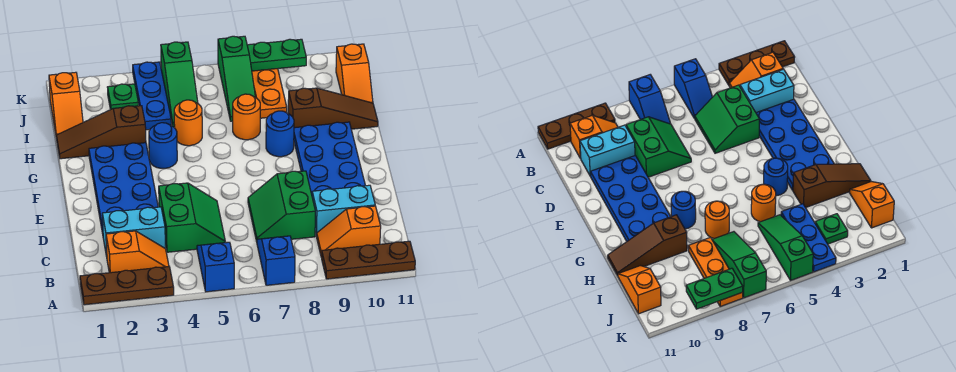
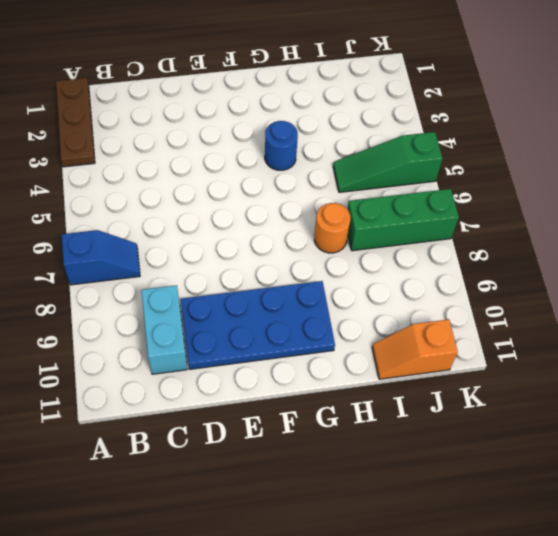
green brick I7:K7 level 1 -> green slope I7:K7 level 1 top K
none -> blue slope A5:B5 level 1 top A
none -> brown plate A9:A11 level 1
none -> orange slope B2:B3 level 1 top 2

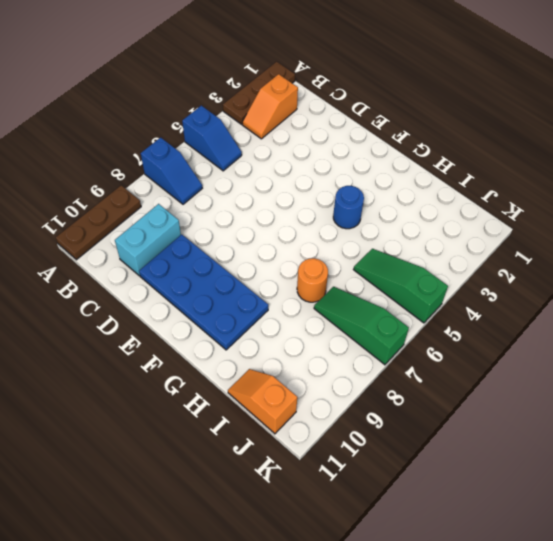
none -> orange slope B9:B10 level 1 top 10
none -> cyan brick C2:C3 level 1
none -> green slope C4:D5 level 1 top 4

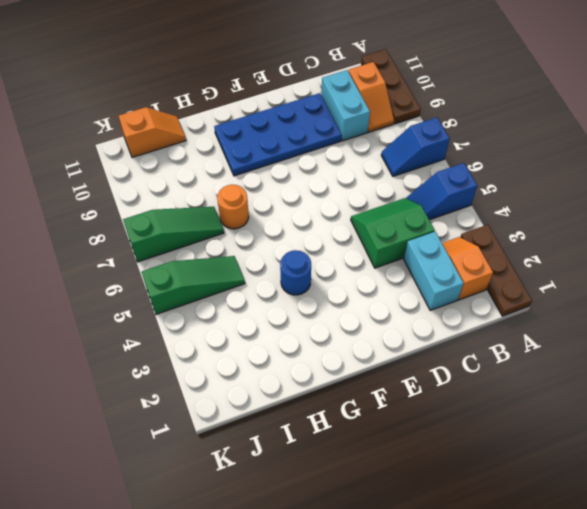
none -> green slope C7:D8 level 1 top 8
none -> blue plate D2:G3 level 1
none -> blue round brick G8 level 1

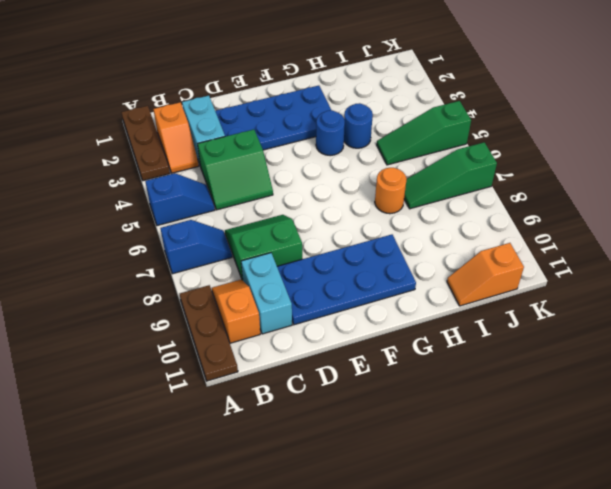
blue round brick H4 level 1 -> blue round brick G8 level 1
none -> brown slope H1:H3 level 1 top 3
none -> orange round brick H5 level 1
none -> brown slope H9:H11 level 1 top 9

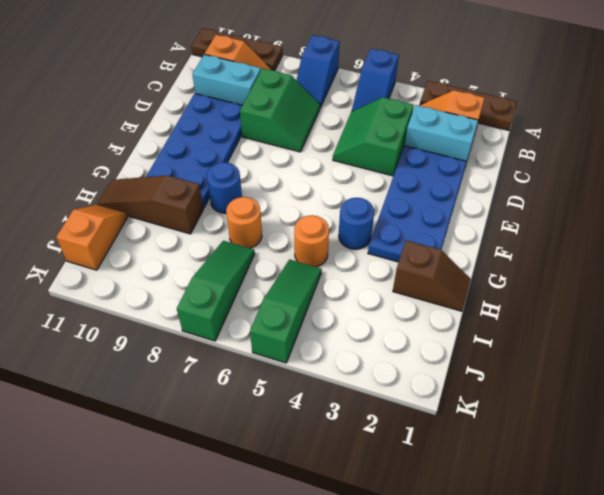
brown slope H1:H2 level 1 top 2 -> brown slope H1:H3 level 1 top 3
none -> orange slope I1:J1 level 1 top J
none -> blue plate I4:K4 level 1
none -> orange plate I8:K8 level 1

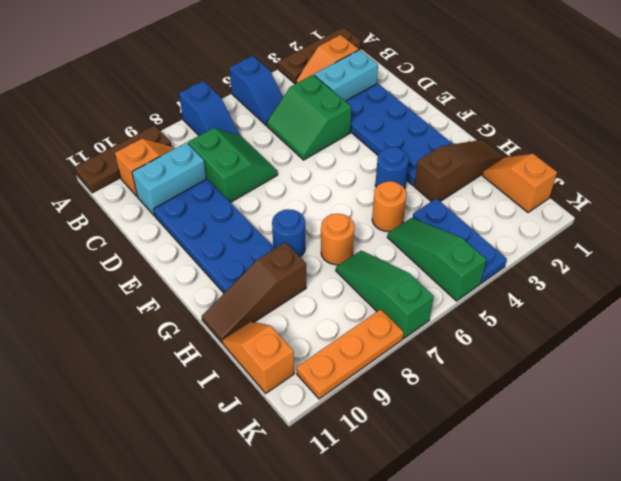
orange plate K8:K10 level 1 -> orange plate I8:K8 level 1
none -> green plate J3 level 1
none -> green plate K8:K9 level 2

